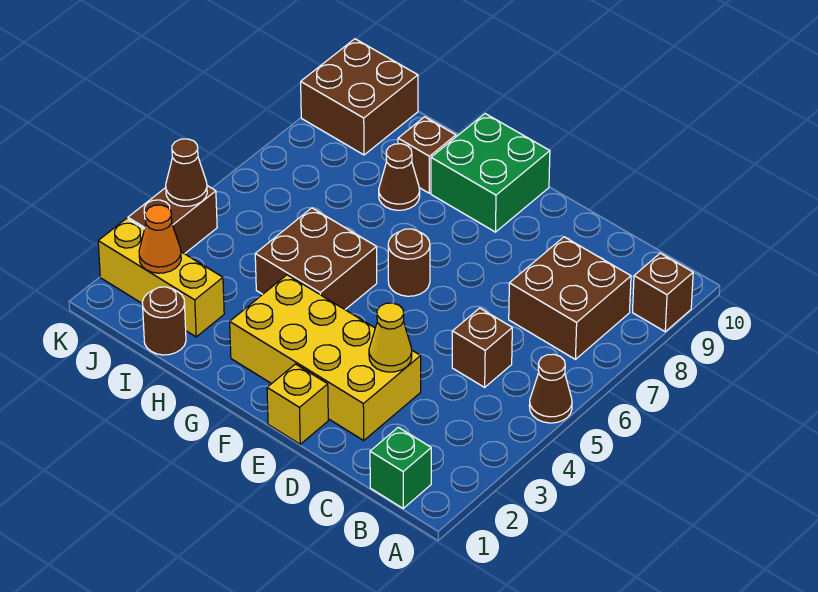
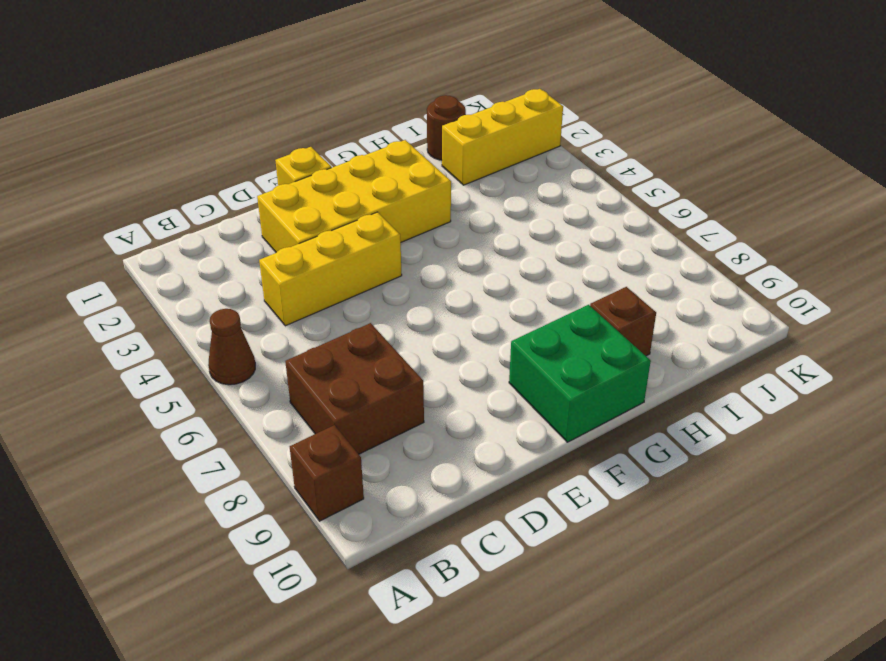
yellow brick C4:E4 level 1 -> none
none -> green brick B1 level 1
none -> brown brick C5 level 1
none -> brown round brick F6 level 1

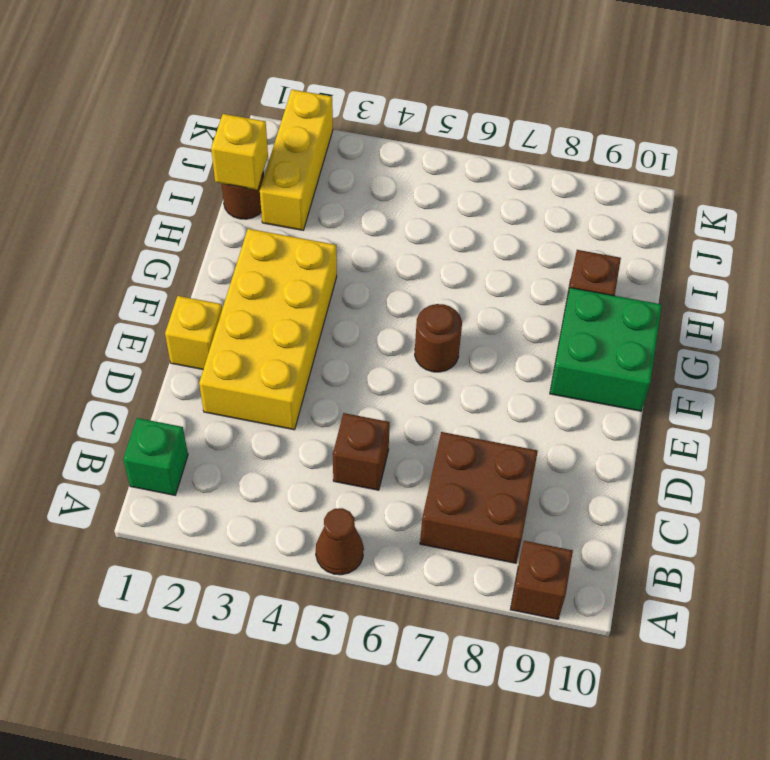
yellow brick I1 level 2 -> none
none -> brown brick G4:H5 level 1
none -> brown cone H8 level 1
none -> brown brick J9:K10 level 1

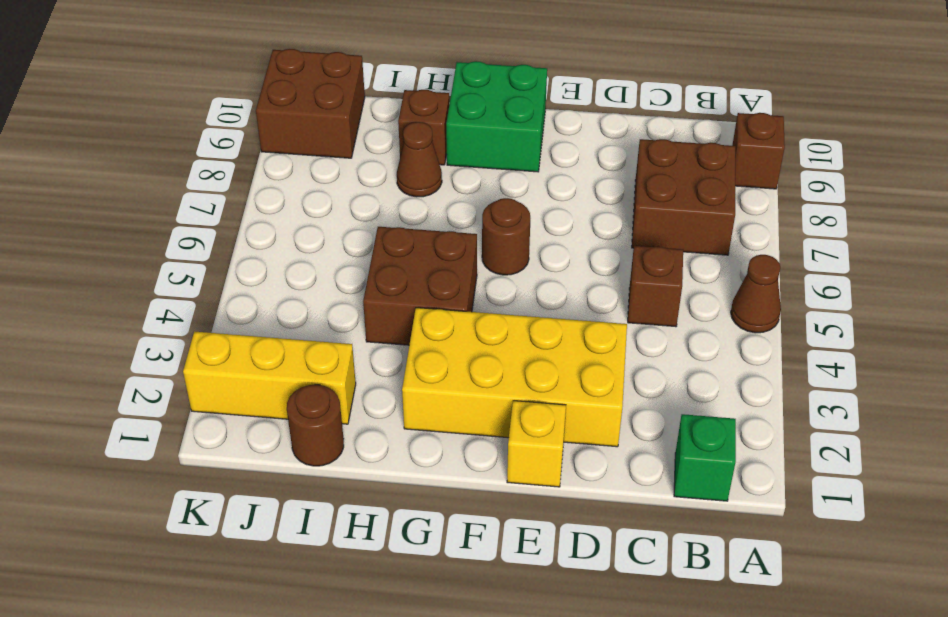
none -> brown brick K3:K4 level 1
none -> yellow cone D3 level 2
none -> orange cone J2 level 2

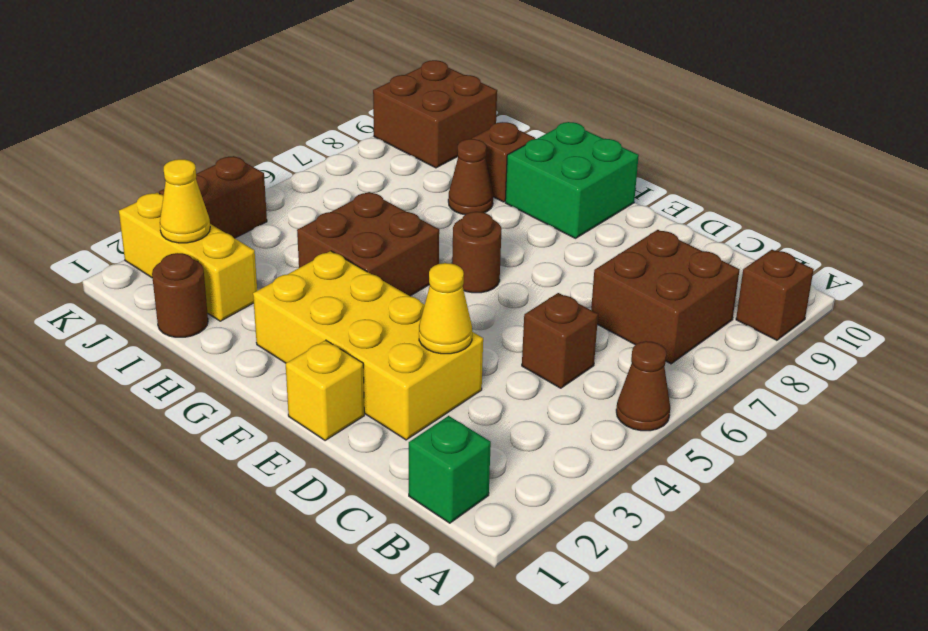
yellow cone J2 level 2 -> orange cone J2 level 2
none -> brown cone K4 level 2

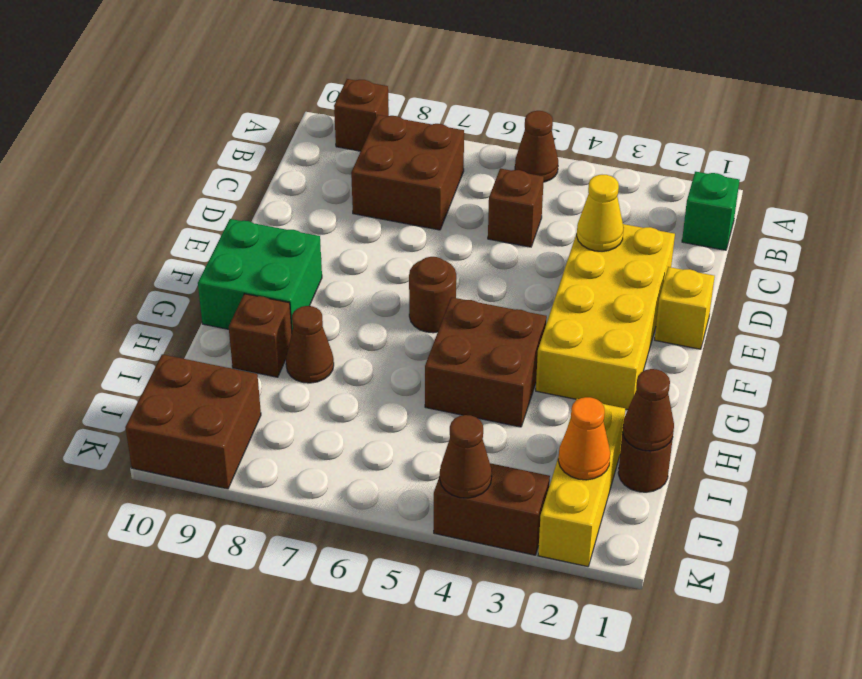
brown cone I1 level 2 -> none

